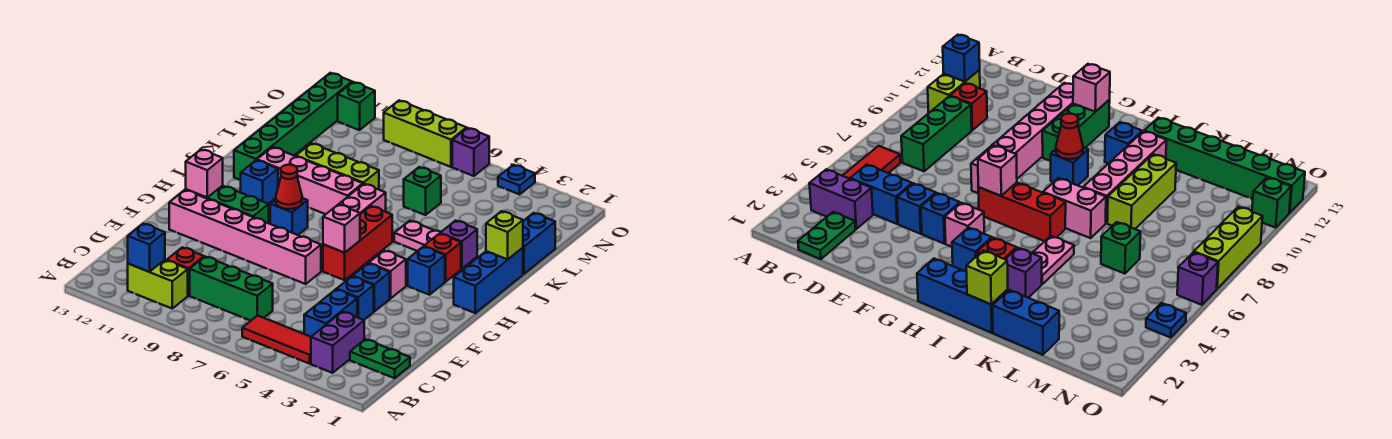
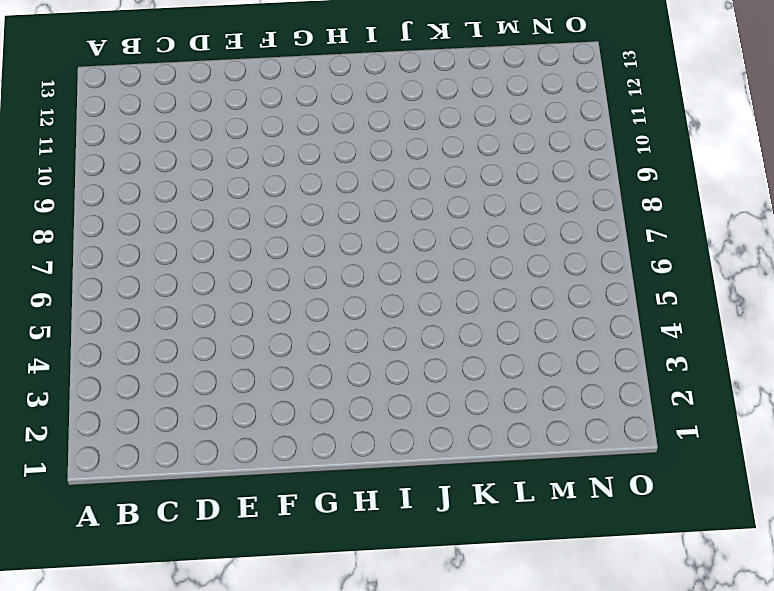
none -> purple brick B3:C3 level 1
none -> red tile B4:B6 level 1
none -> lime brick B10:B11 level 1
none -> green plate C1:C2 level 1

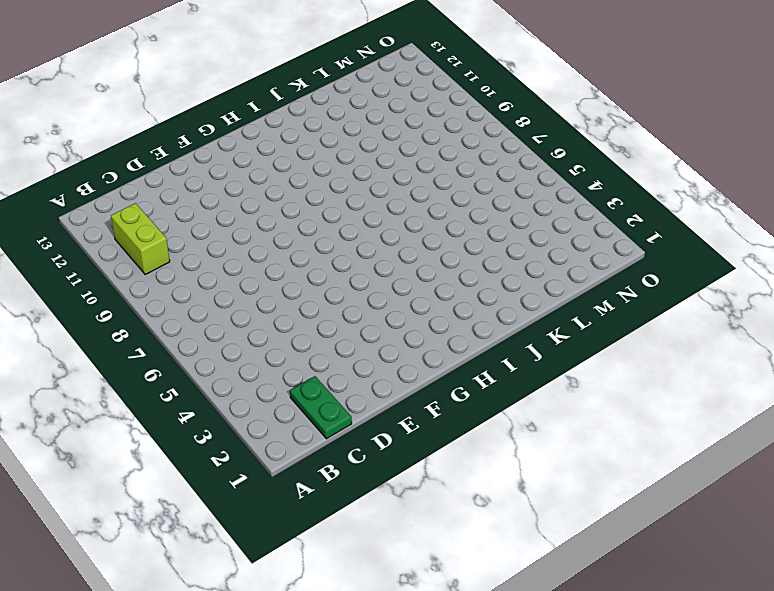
none -> purple brick B3:C3 level 1
none -> red tile B4:B6 level 1
none -> blue brick C4:D4 level 1
none -> green brick C7:C9 level 1

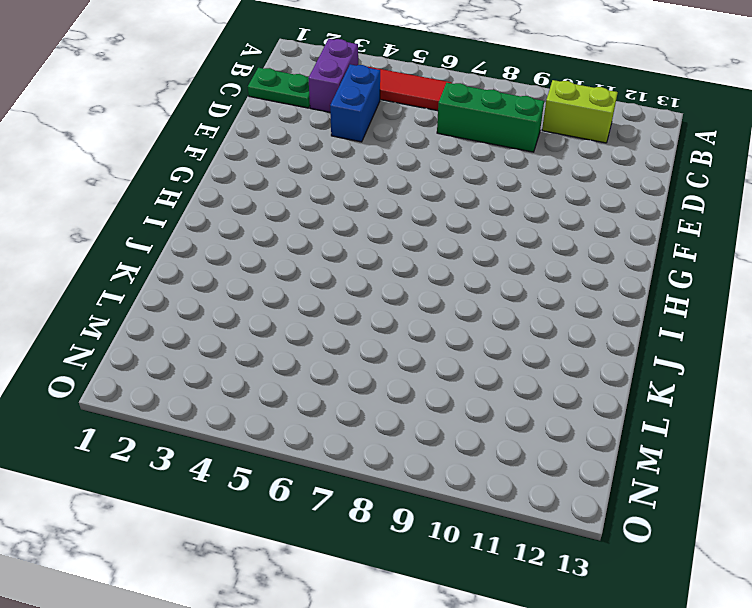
none -> red brick C10 level 1
none -> blue brick E4 level 1
none -> blue brick F4 level 1
none -> pink brick F7:F12 level 1

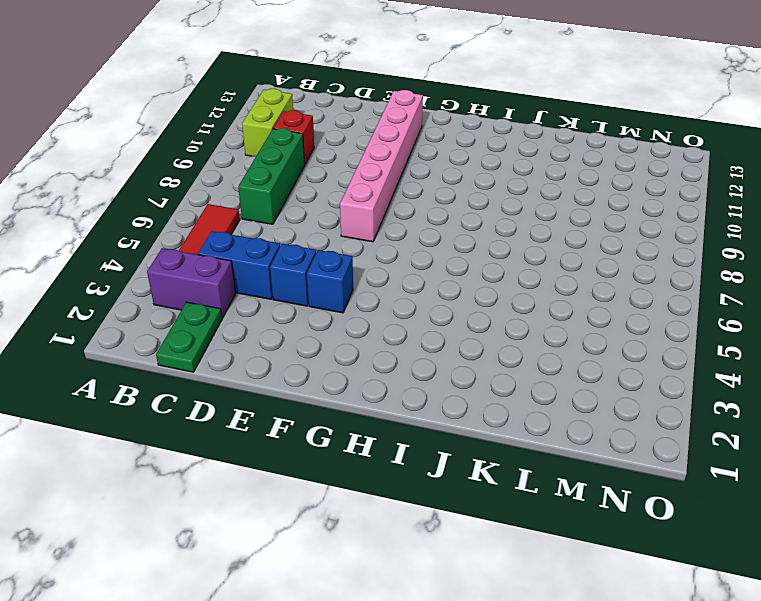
none -> pink brick G4 level 1
none -> red brick G6:I6 level 1
none -> green brick G10:G12 level 1
none -> blue brick H1:J1 level 1

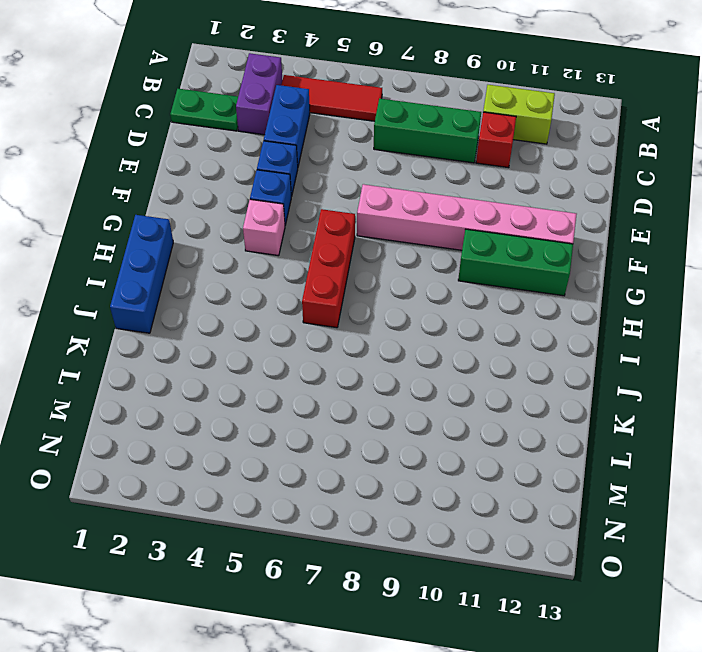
none -> blue brick H3 level 1
none -> blue brick H9 level 1
none -> red brick I3 level 1
none -> pink brick I7:J7 level 1

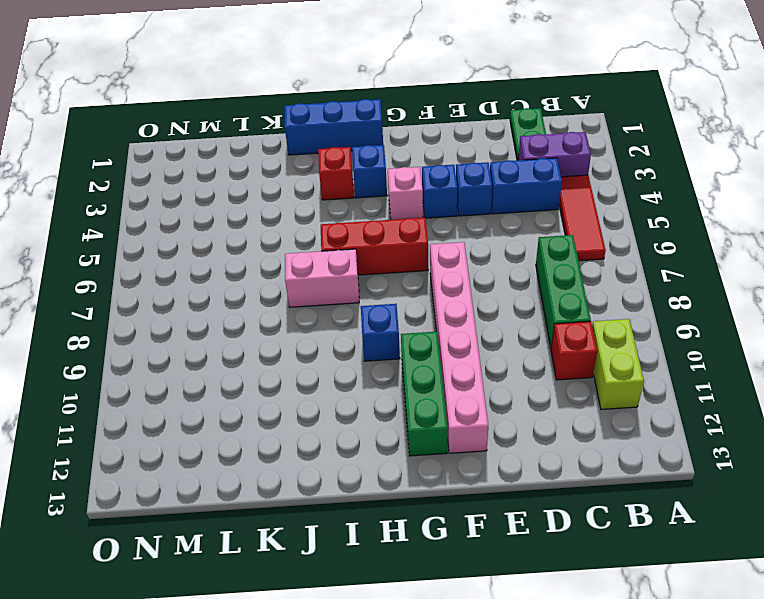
none -> blue brick I11 level 1
none -> purple brick J3 level 1
none -> pink plate J4:J5 level 1
none -> pink brick J8:J11 level 1

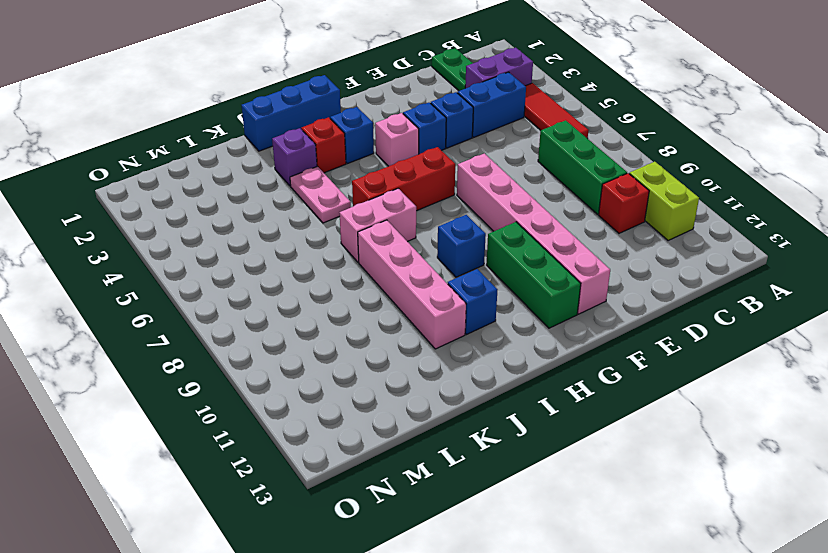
none -> green brick J12:O12 level 1
none -> blue brick K1:L1 level 1
none -> lime brick K8:K10 level 1
none -> green brick L6 level 1

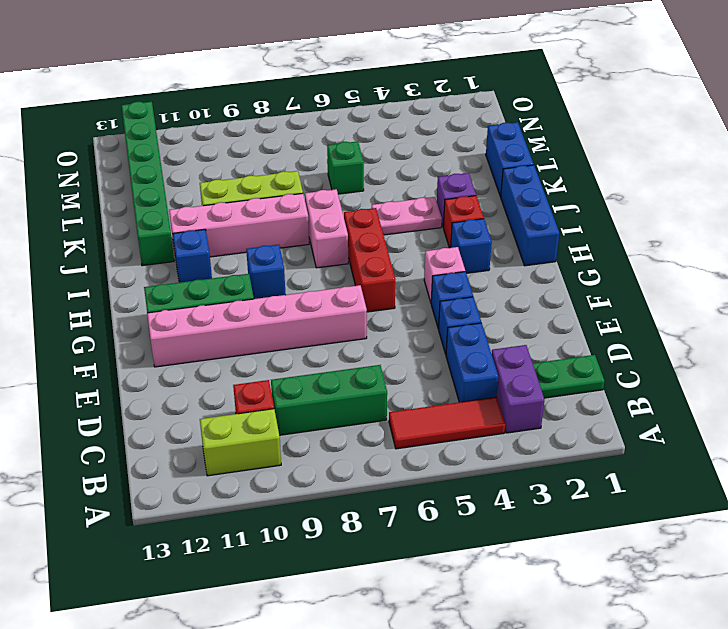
none -> blue plate O4 level 1
none -> purple brick O6 level 1
none -> lime brick O7:O9 level 1
none -> green brick O11 level 1

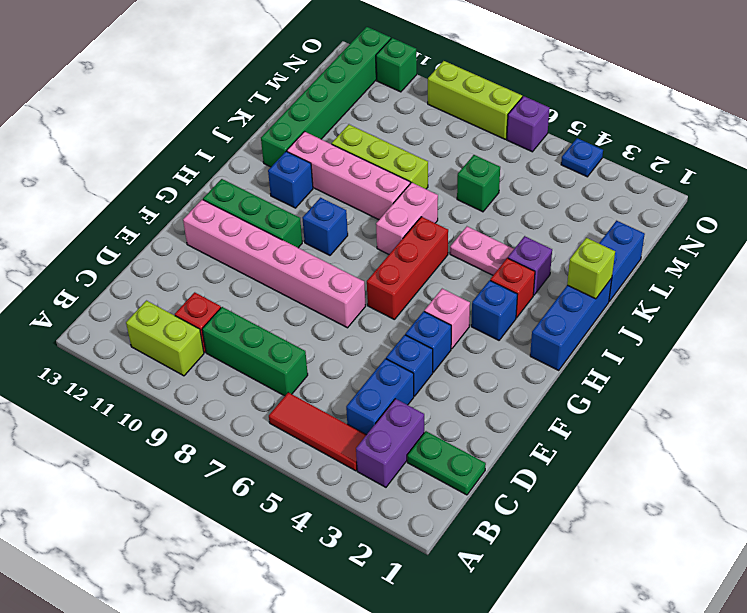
none -> blue brick B11 level 2
none -> pink brick G6 level 2
none -> pink brick G12 level 2
none -> red cone H9 level 2

